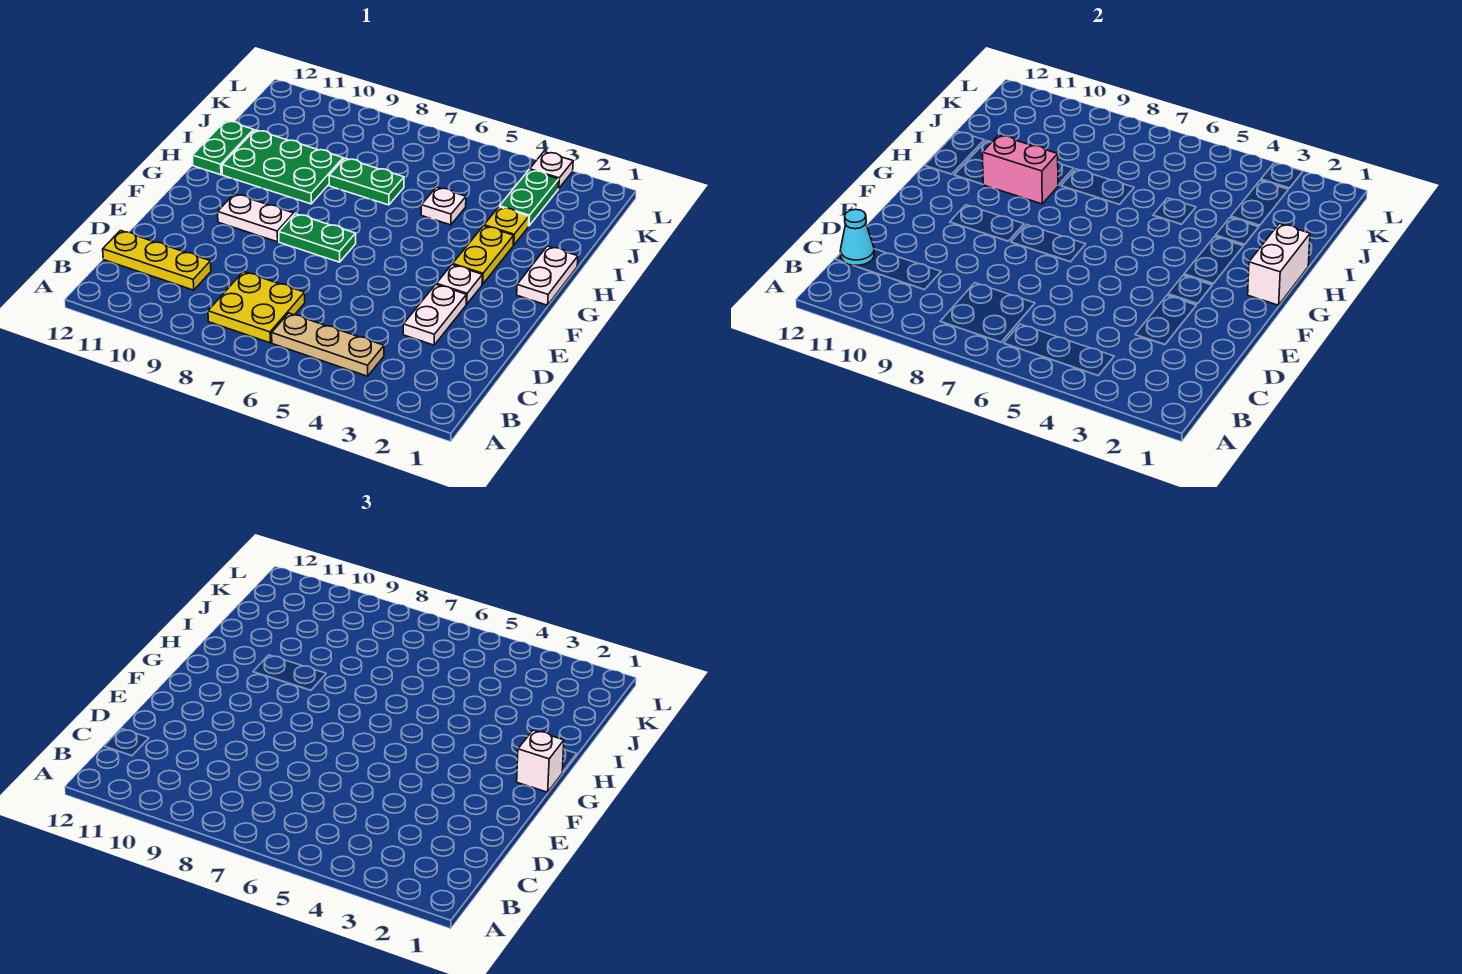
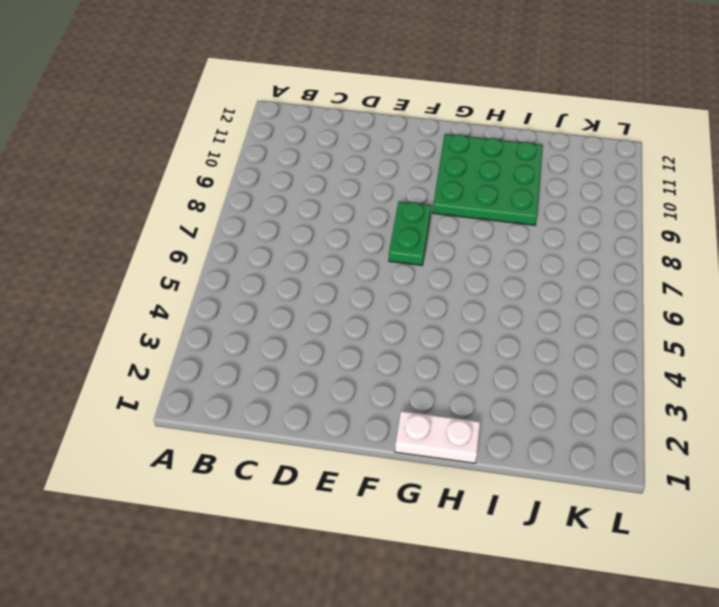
green plate G9:I11 level 1 -> green plate H9:I11 level 1
none -> tan plate B4:B6 level 1
none -> yellow plate B7:C8 level 1
none -> yellow plate C10:C12 level 1

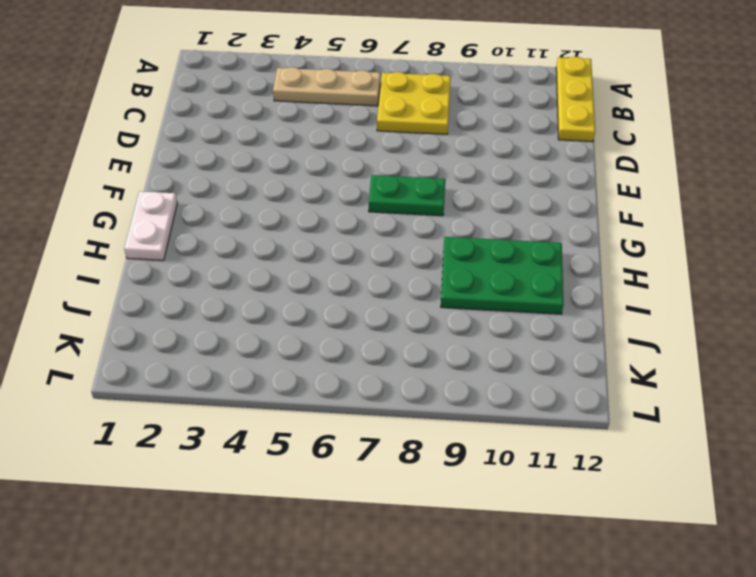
yellow plate A12:C12 level 1 -> yellow plate C10:C12 level 1
none -> white plate D3:E3 level 1
none -> white plate F3 level 1
none -> white plate F9:F10 level 1

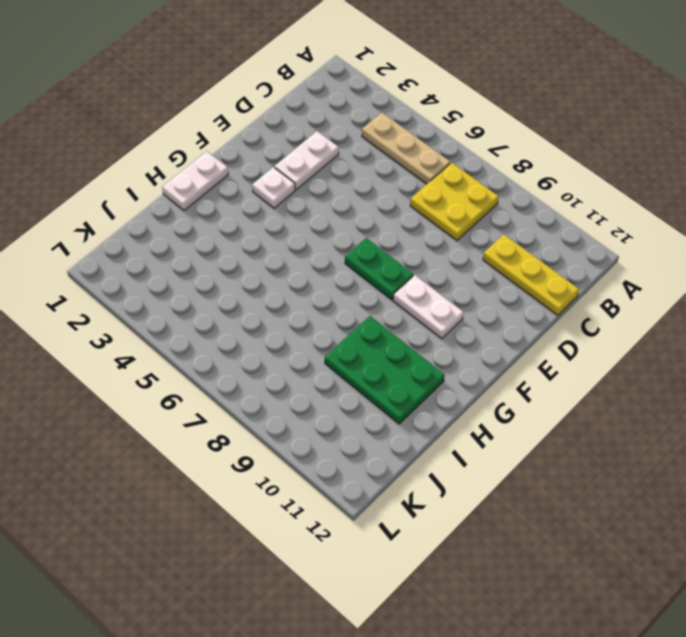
none -> yellow plate G3:H3 level 1
none -> green plate H12:I12 level 1
none -> yellow plate I3 level 1

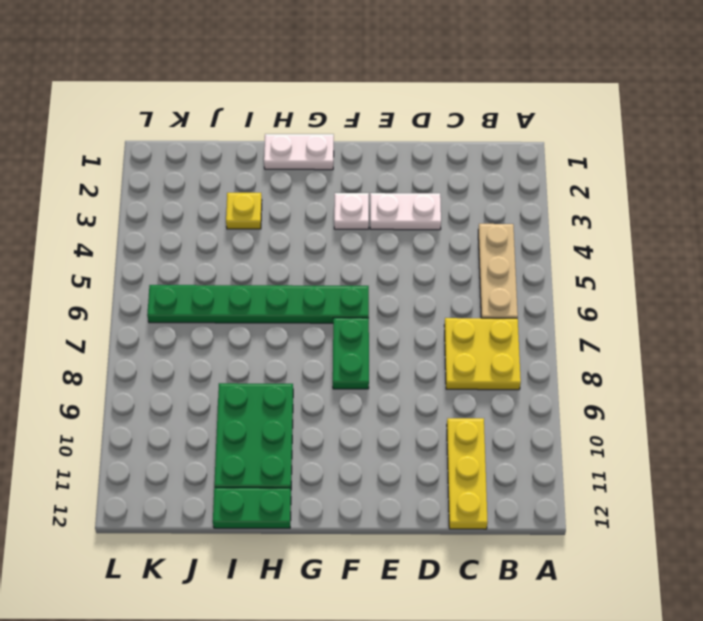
green plate F6:K6 level 1 -> none
none -> white plate F9:F10 level 1
none -> yellow plate G3:H3 level 1
none -> white plate I5 level 1

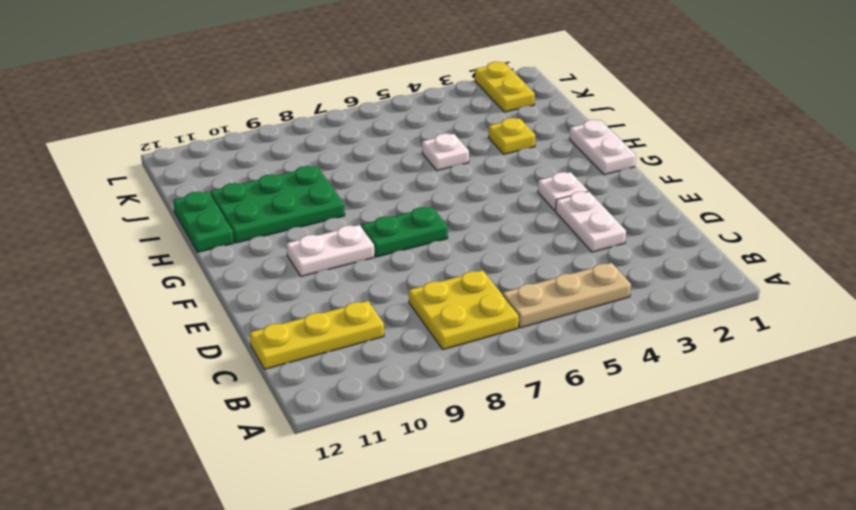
yellow plate K2:L2 level 1 -> yellow plate G3:H3 level 1
none -> green plate I7:I8 level 1
none -> green plate J3:K3 level 1
none -> white plate L3 level 1

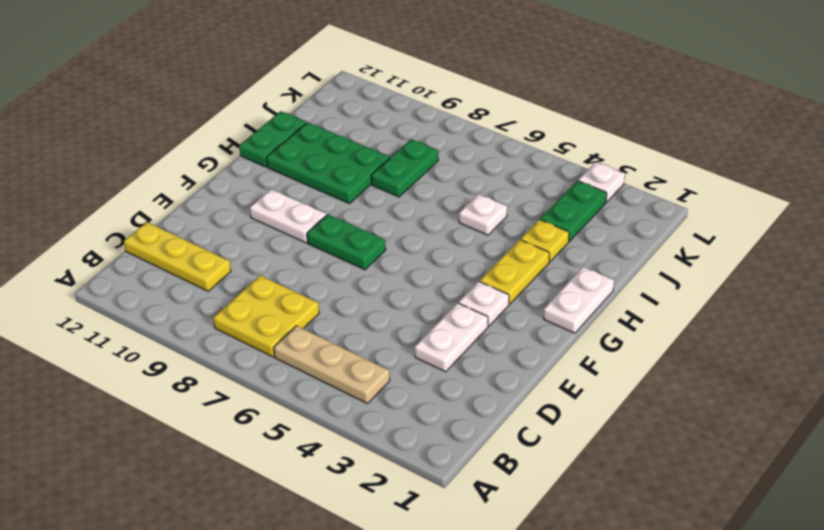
green plate I8:J8 level 1 -> green plate I7:I8 level 1
none -> cyan cone C12 level 2
none -> white brick G1:H1 level 2
none -> pink brick H9:H10 level 2

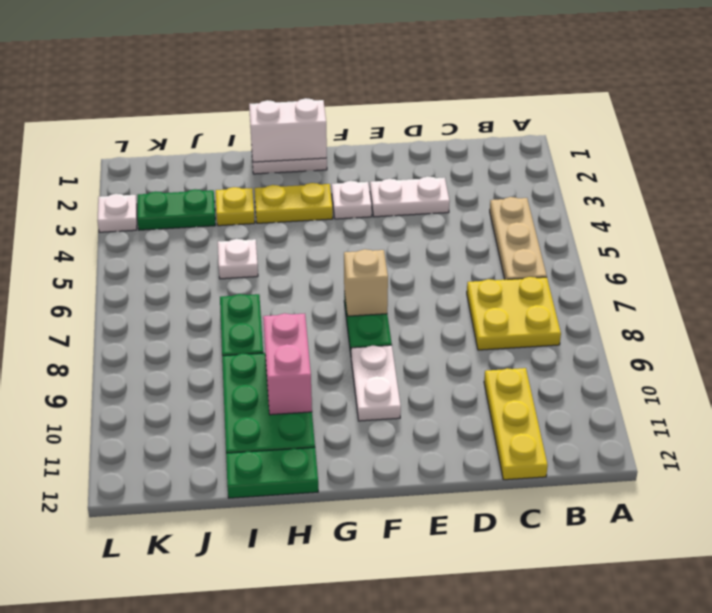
tan brick F7 level 2 -> none
none -> cyan cone C12 level 2
none -> white brick G1 level 3

